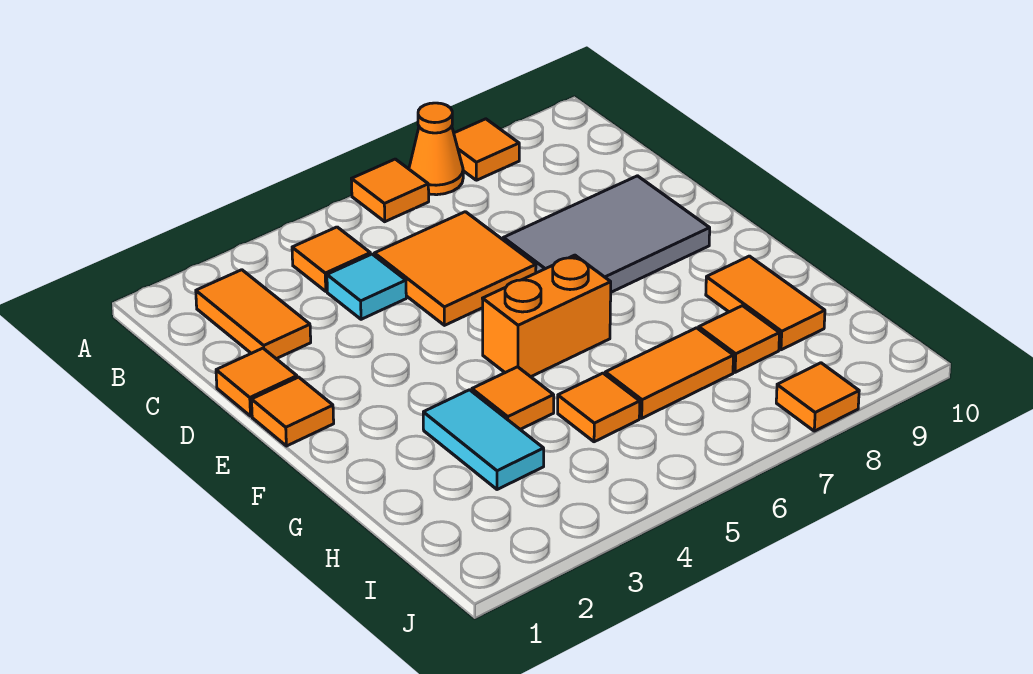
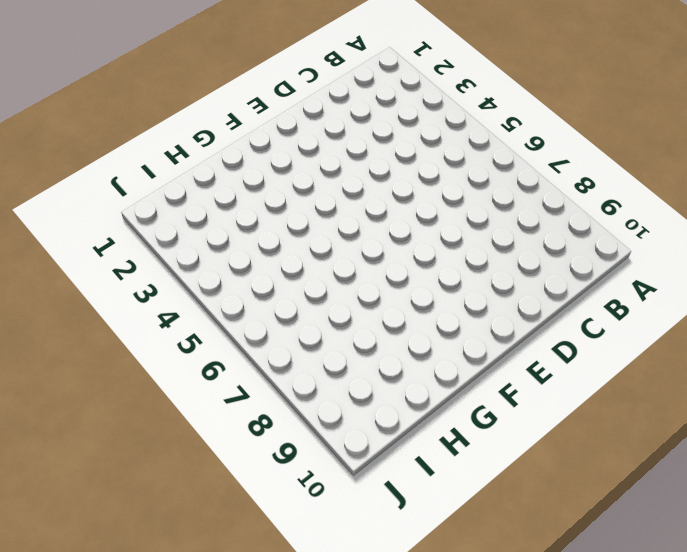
none -> orange tile A6 level 1
none -> orange cone A7 level 1
none -> orange tile A8 level 1

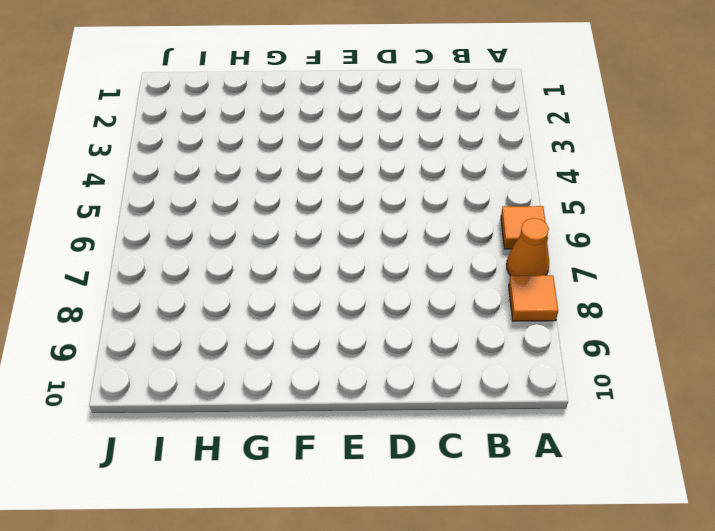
none -> orange tile B2:C2 level 1
none -> orange tile B4 level 1
none -> cyan tile C4 level 1

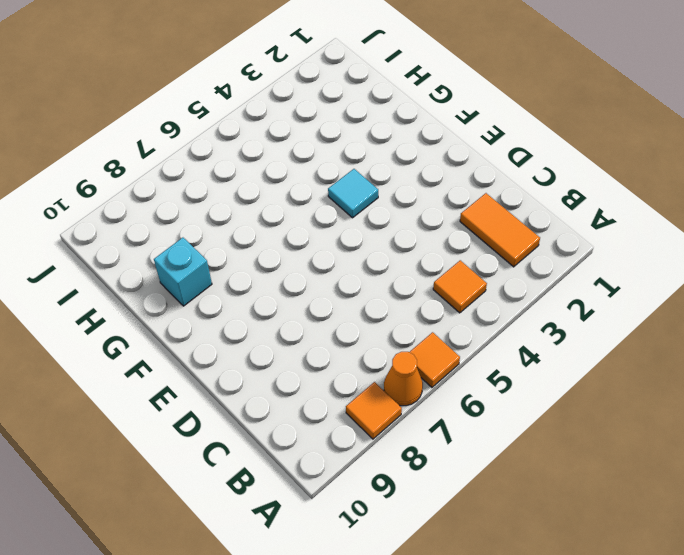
cyan tile F4 level 1 -> cyan tile C4 level 1
cyan brick G9 level 1 -> orange tile G9:H9 level 1
none -> orange tile C5:D6 level 1
none -> orange tile D1 level 1
none -> grey tile D7:E9 level 1

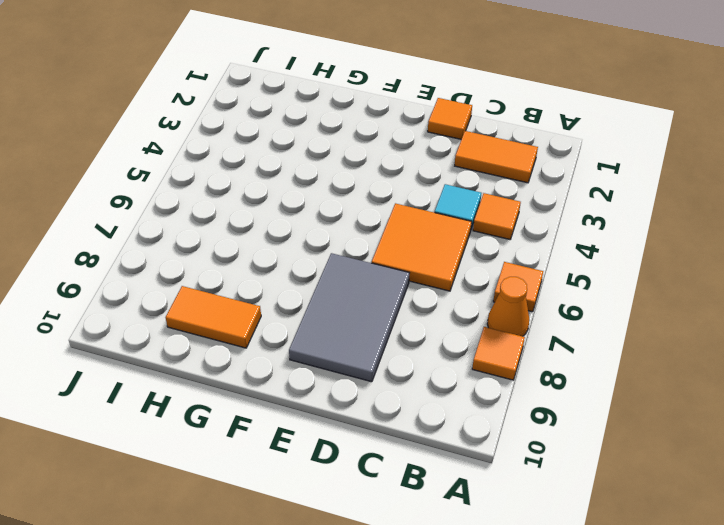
none -> orange tile E1 level 1
none -> orange brick F5:F6 level 1
none -> cyan tile G3:H3 level 1

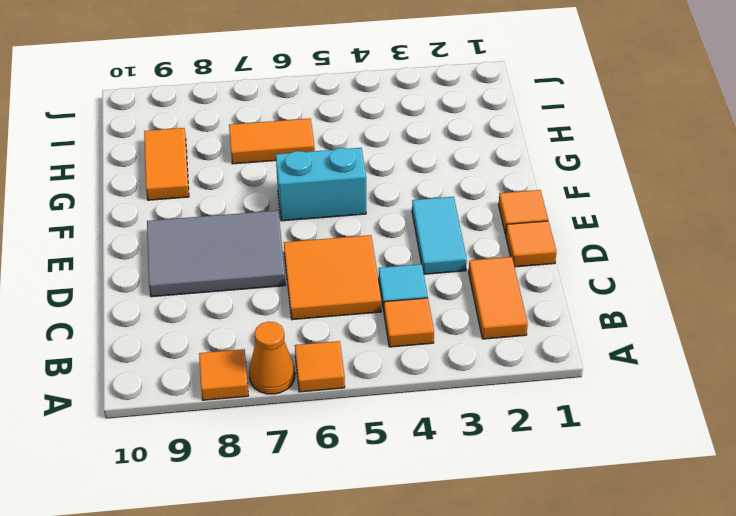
cyan tile D3:E3 level 1 -> cyan tile G3:H3 level 1
cyan brick F5:F6 level 1 -> orange brick F5:F6 level 1
none -> orange tile G4 level 1
none -> orange tile H5 level 1
none -> orange tile H8 level 1

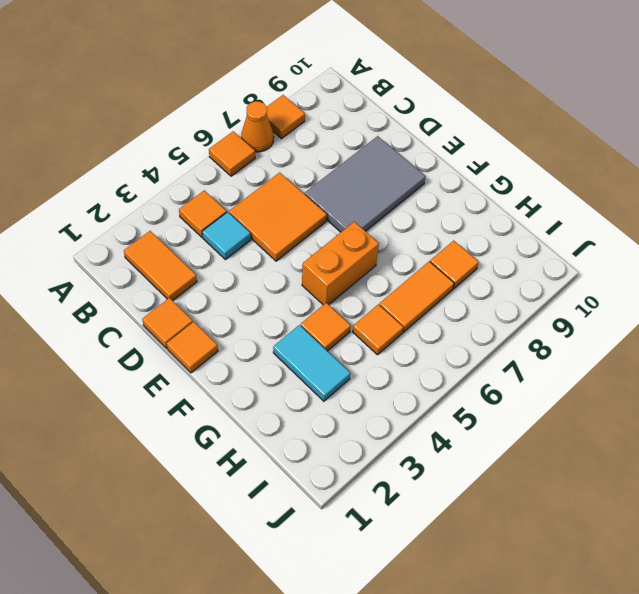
none -> orange tile G9:H9 level 1
none -> orange tile J8 level 1

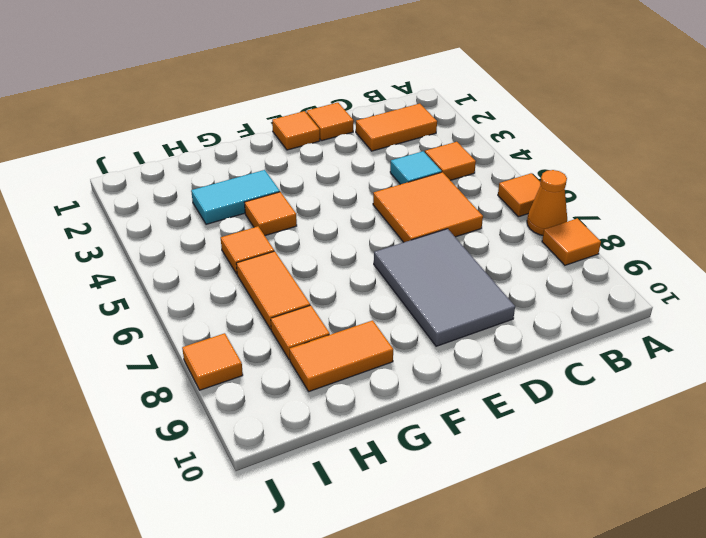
none -> orange brick F5:F6 level 1

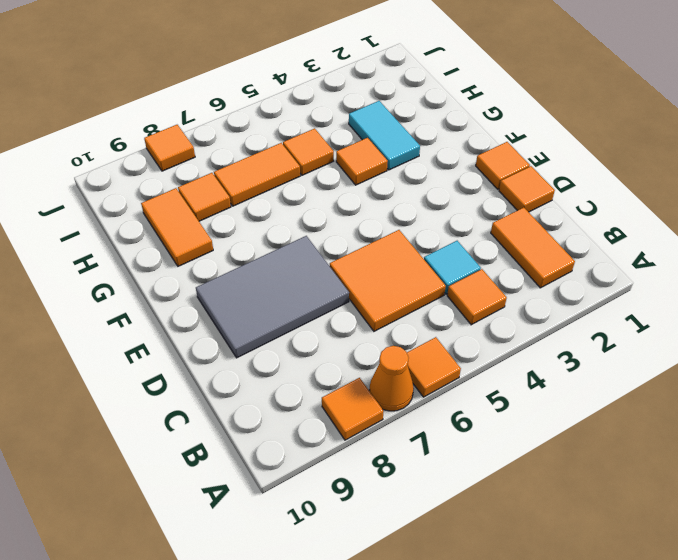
none -> orange brick F5:F6 level 1

